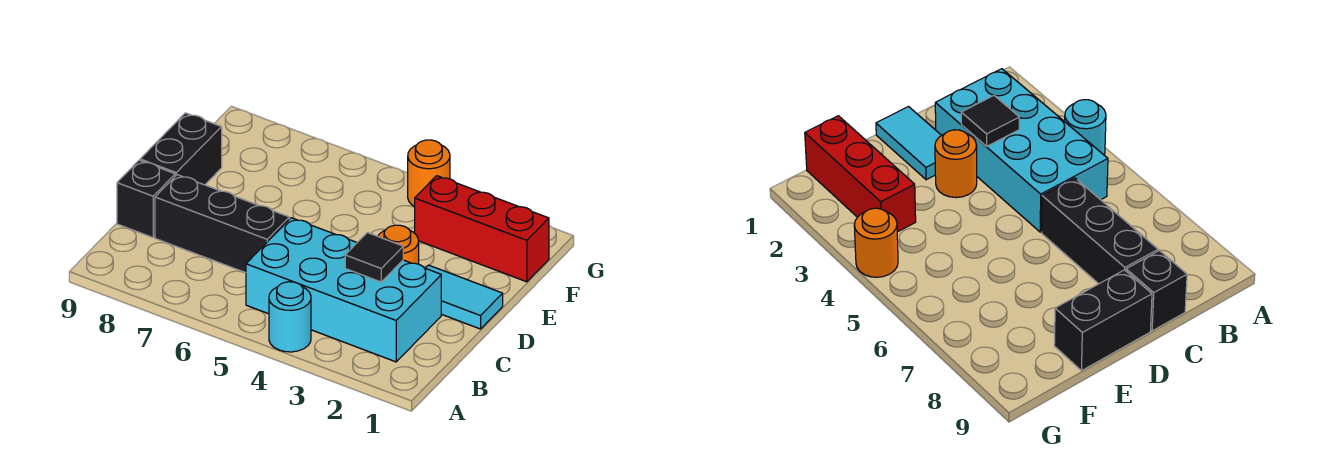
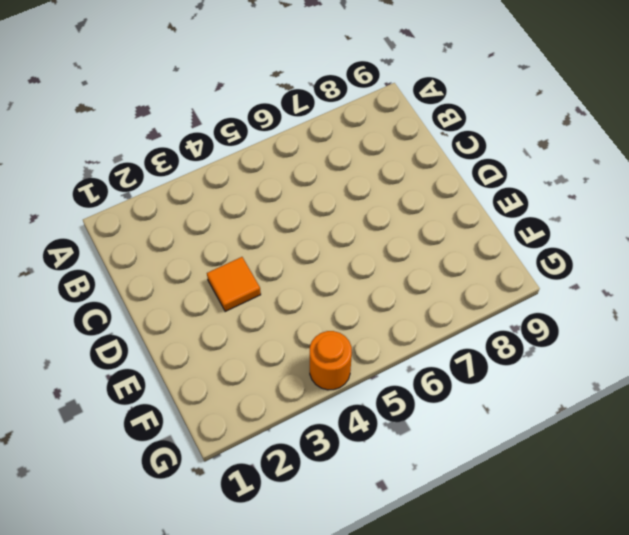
orange tile D3 level 1 -> orange round brick D3 level 1
none -> cyan round brick A4 level 1
none -> cyan brick B2:C5 level 1

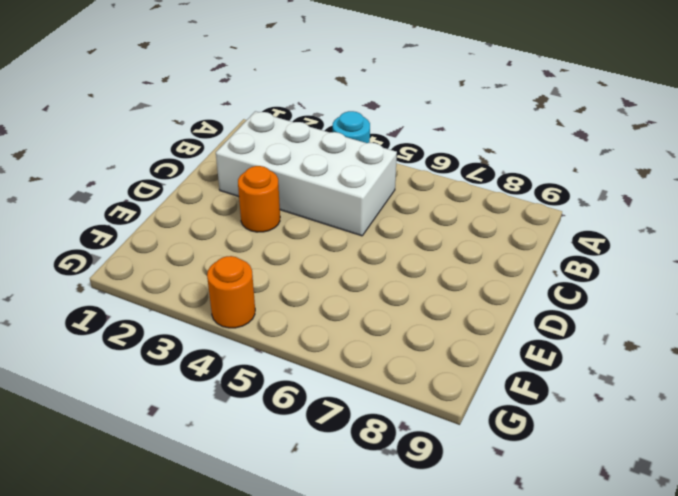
white brick B2:C5 level 1 -> cyan brick B2:C5 level 1
none -> black brick C6:C8 level 1
none -> black brick C9 level 1

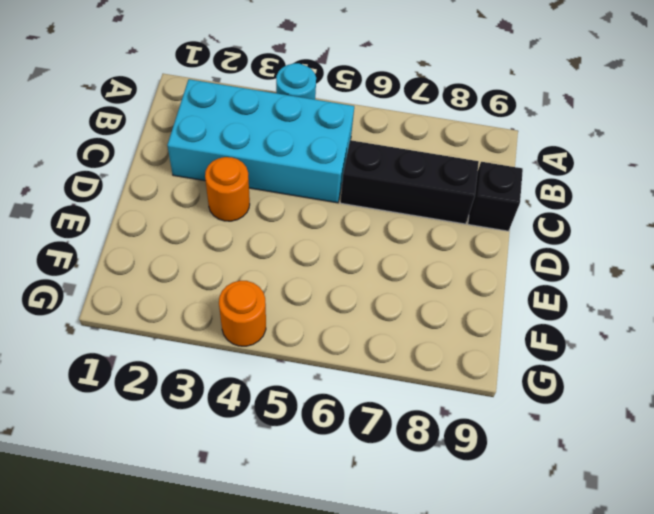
none -> cyan tile D1:D2 level 1
none -> black brick D9:E9 level 1

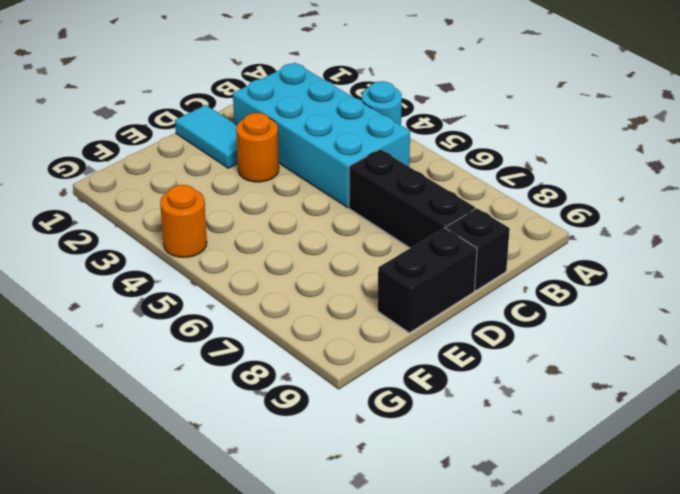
none -> red brick F1:F3 level 1
none -> black tile C3 level 2

